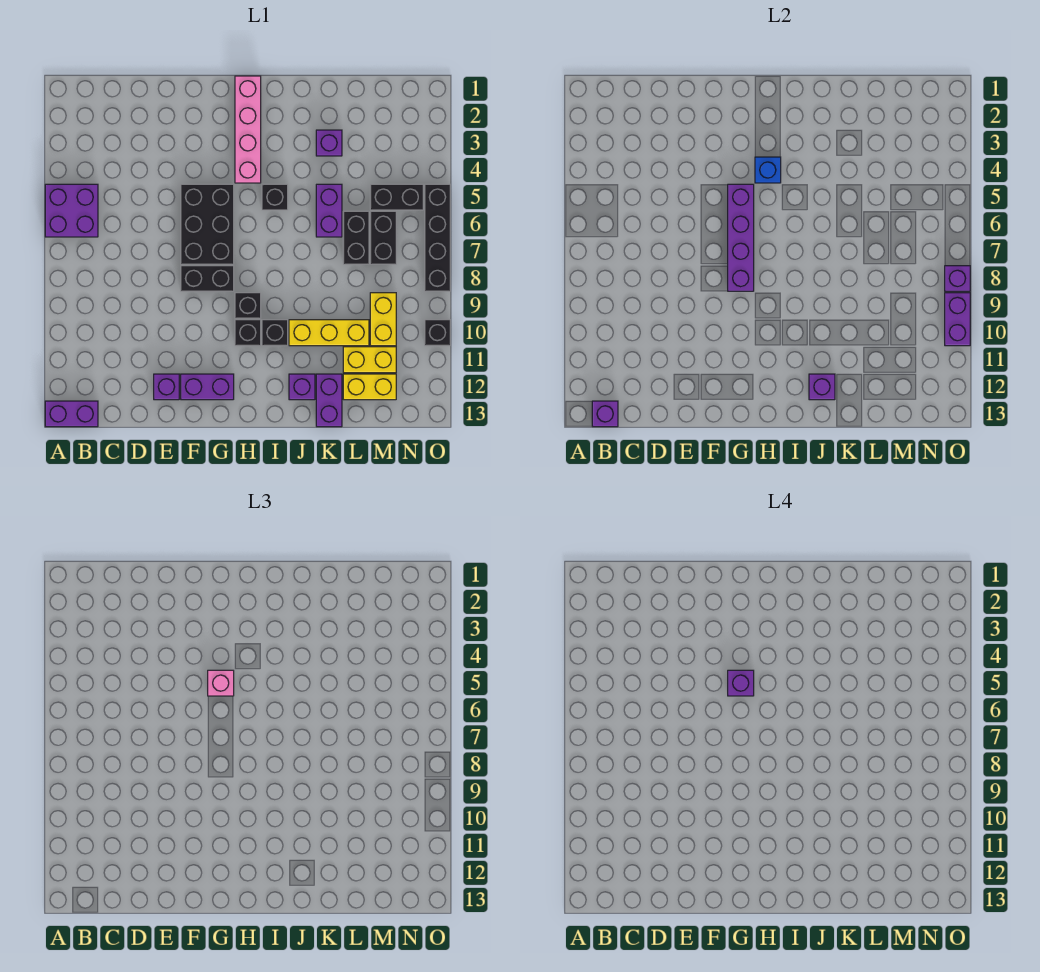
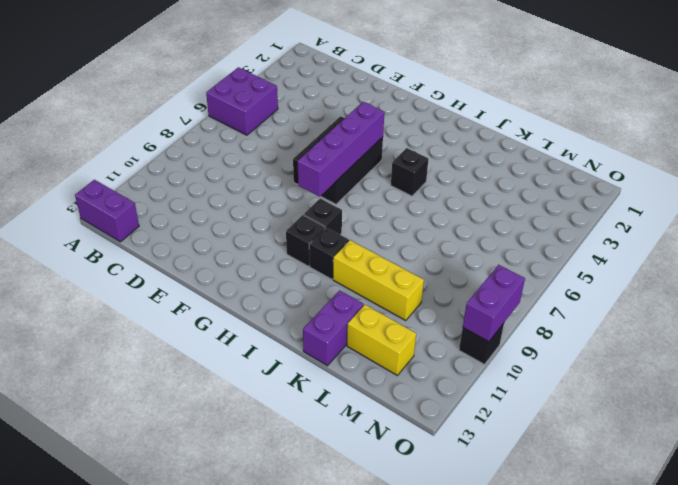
none -> purple brick E12 level 1
none -> black brick F8:G8 level 1
none -> purple brick F12:G12 level 1
none -> pink brick H1:H4 level 1

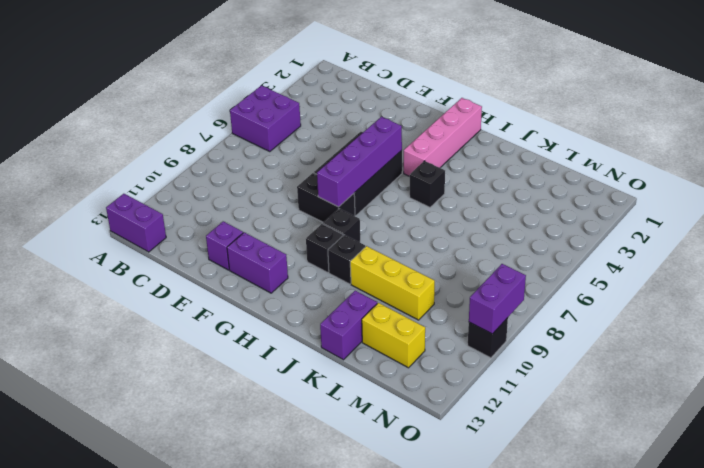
none -> purple brick J12 level 1
none -> purple brick K3 level 1
none -> purple brick K5:K6 level 1
none -> black brick L6:L7 level 1

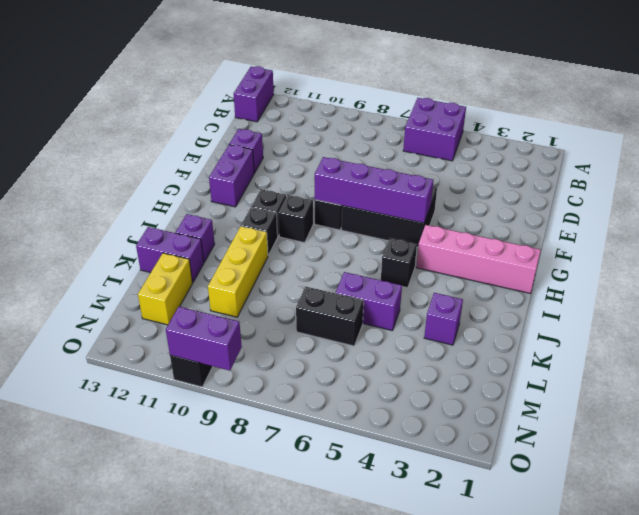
none -> yellow brick L11:M11 level 1
none -> black brick M5:N5 level 1
none -> black brick M6:M7 level 1
none -> yellow brick M9:M10 level 1

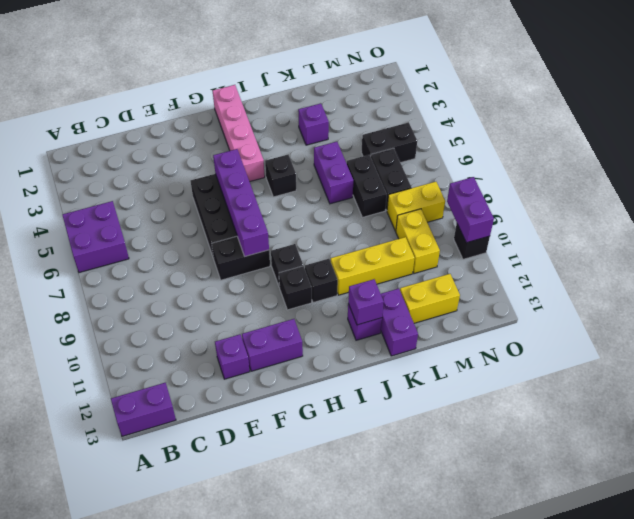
yellow brick M8:N8 level 1 -> yellow brick L11:M11 level 1
none -> black brick O5:O8 level 1
none -> purple brick B13 level 2
none -> blue brick H4 level 2
none -> purple brick O8 level 2

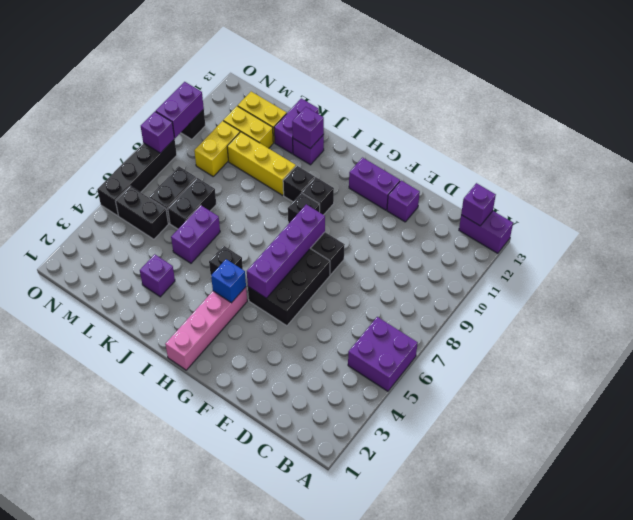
none -> pink brick G5 level 3
none -> purple brick G5 level 4

